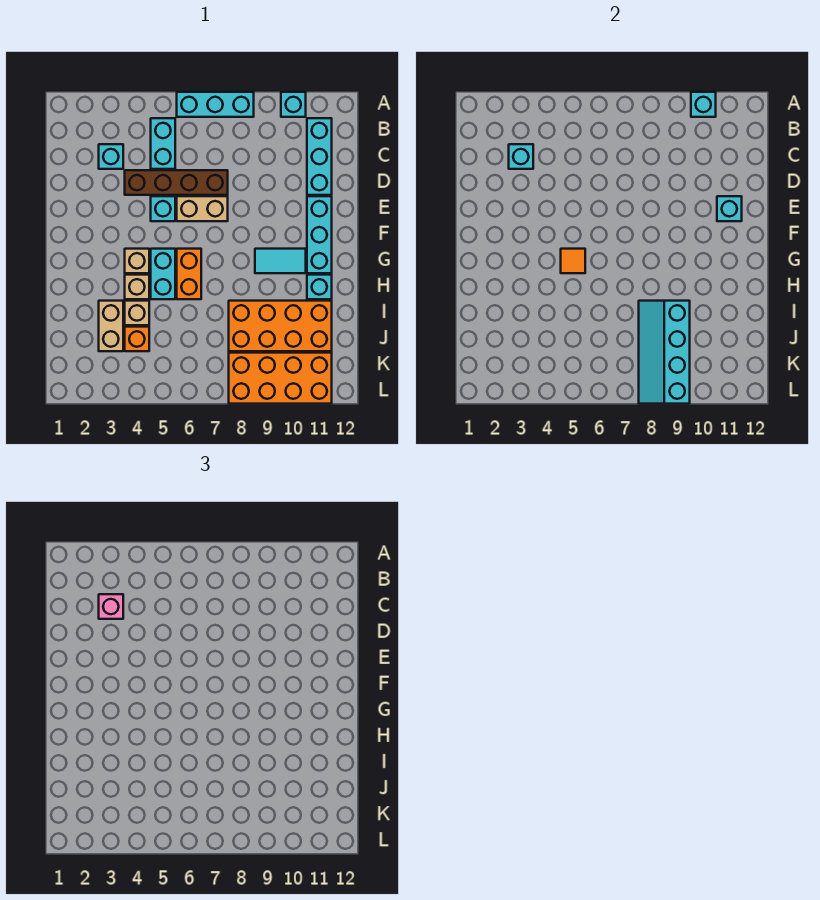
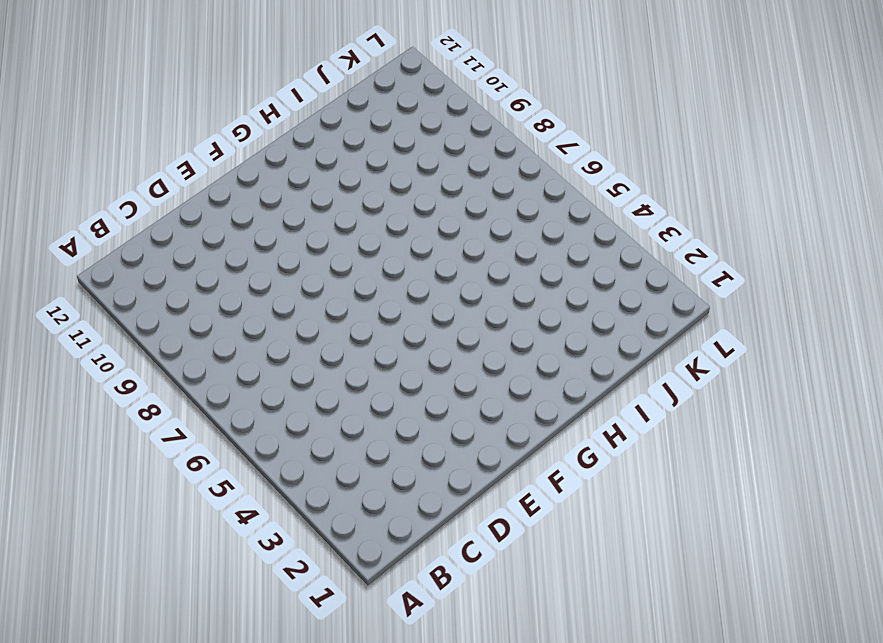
none -> cyan brick A6:A8 level 1
none -> cyan brick A10 level 1
none -> cyan brick B5:C5 level 1

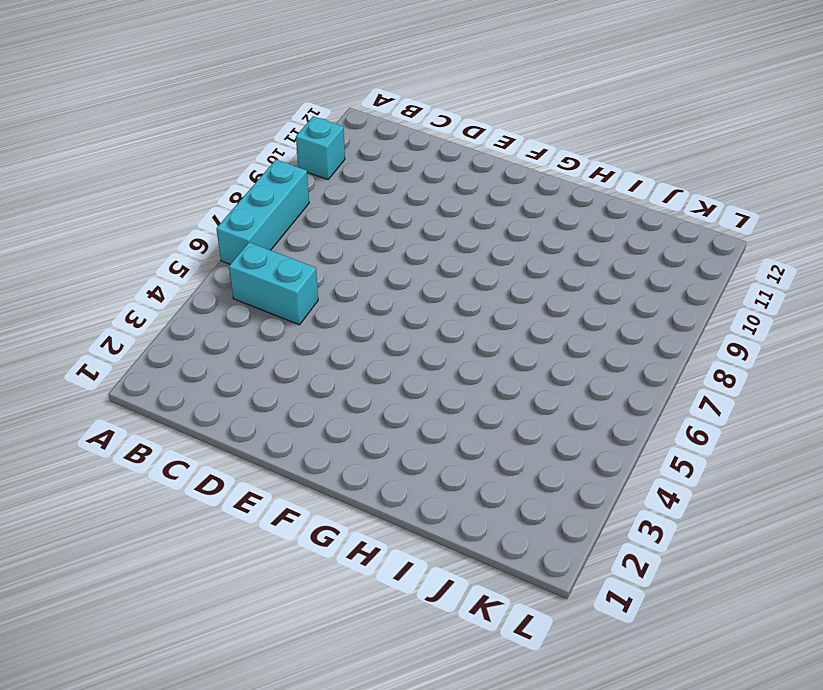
none -> cyan brick B11:D11 level 1
none -> cyan brick C3 level 1
none -> brown brick D4:D7 level 1

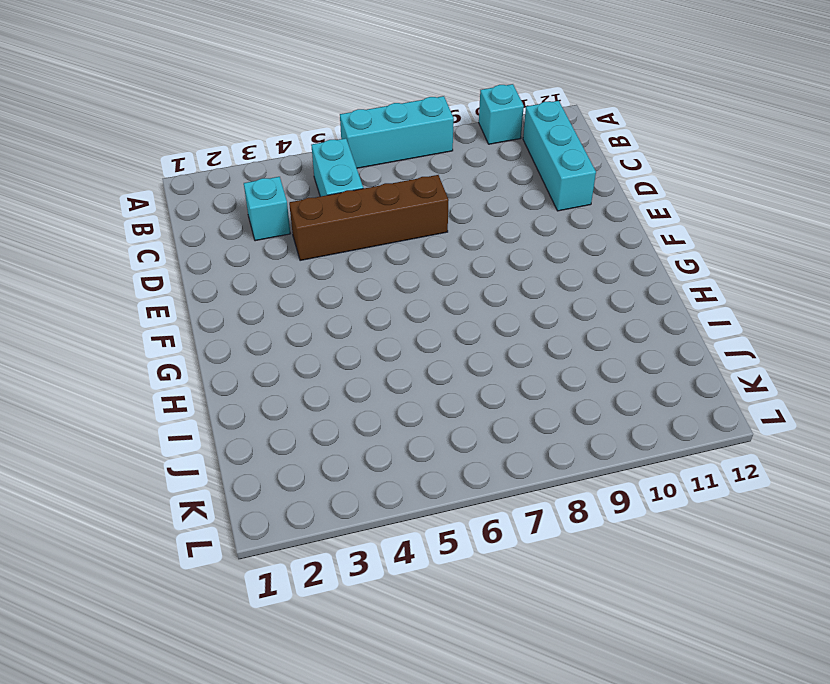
none -> cyan brick E5 level 1
none -> tan brick E6:E7 level 1
none -> cyan brick E11:G11 level 1

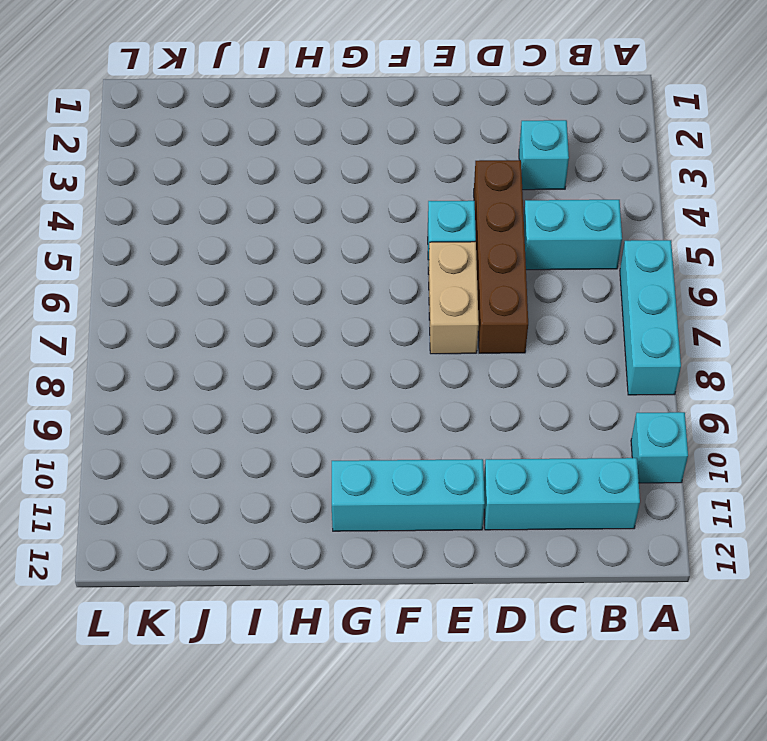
none -> tan brick G4 level 1
none -> cyan brick G5:H5 level 1
none -> orange brick G6:H6 level 1

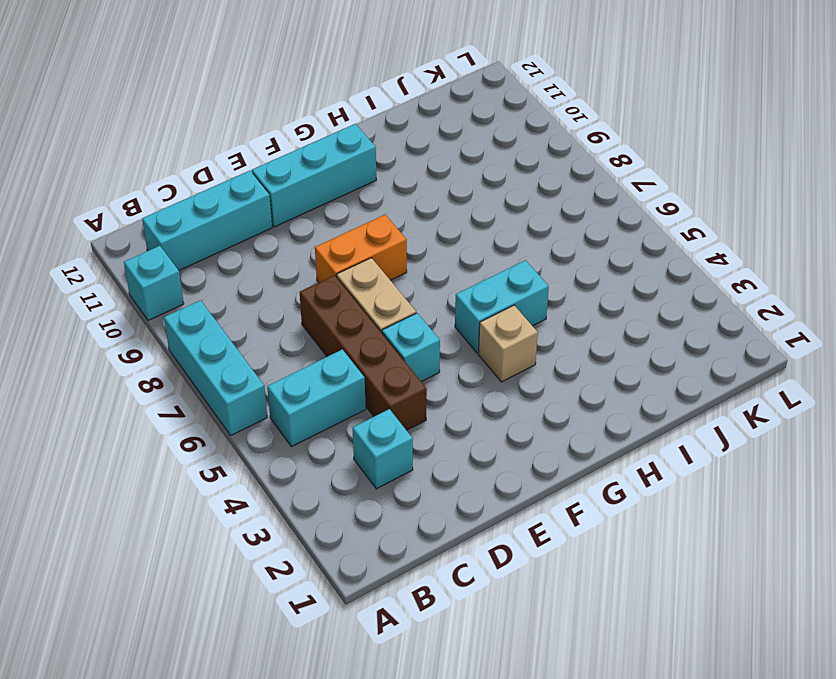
orange brick E8:F8 level 1 -> orange brick G6:H6 level 1
none -> cyan tile G9:G10 level 1
none -> tan brick H4 level 1
none -> cyan brick H11 level 1

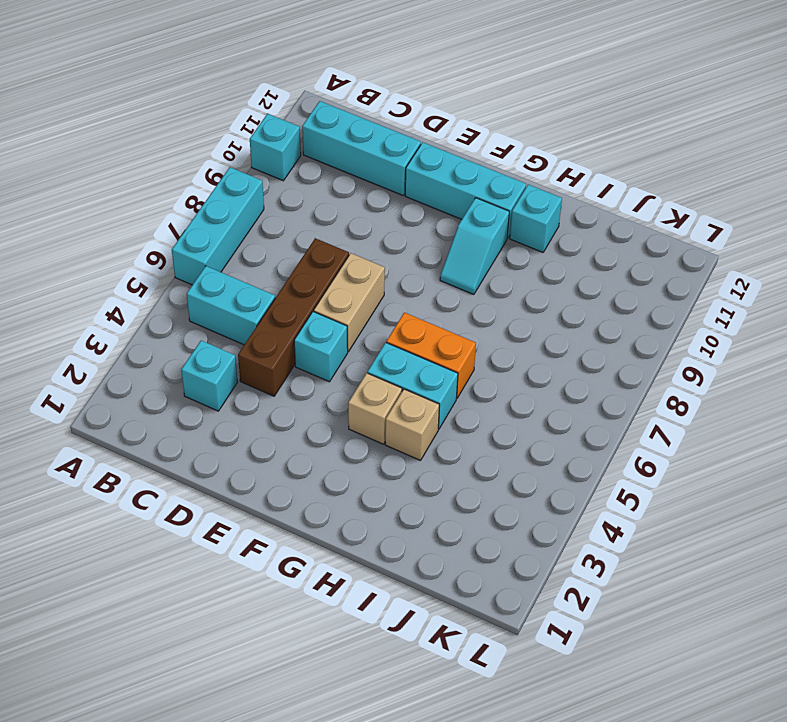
cyan slope G9:G10 level 1 top 10 -> cyan tile G9:G10 level 1
none -> tan brick I3:J3 level 1
none -> tan brick I4 level 1
none -> orange brick I8:J11 level 1

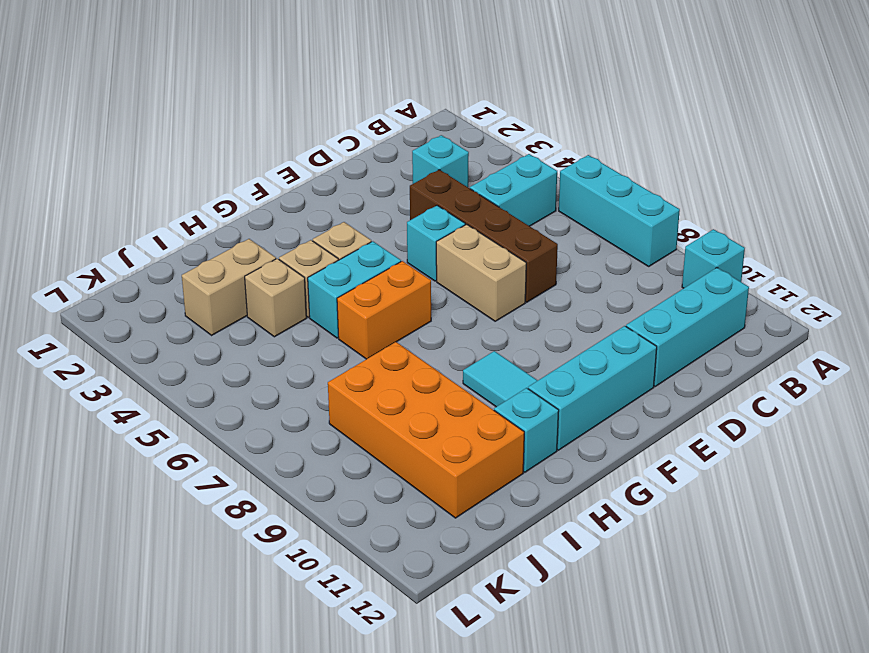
none -> orange brick J4 level 1
none -> orange brick K8:L11 level 1
none -> cyan brick A10 level 2

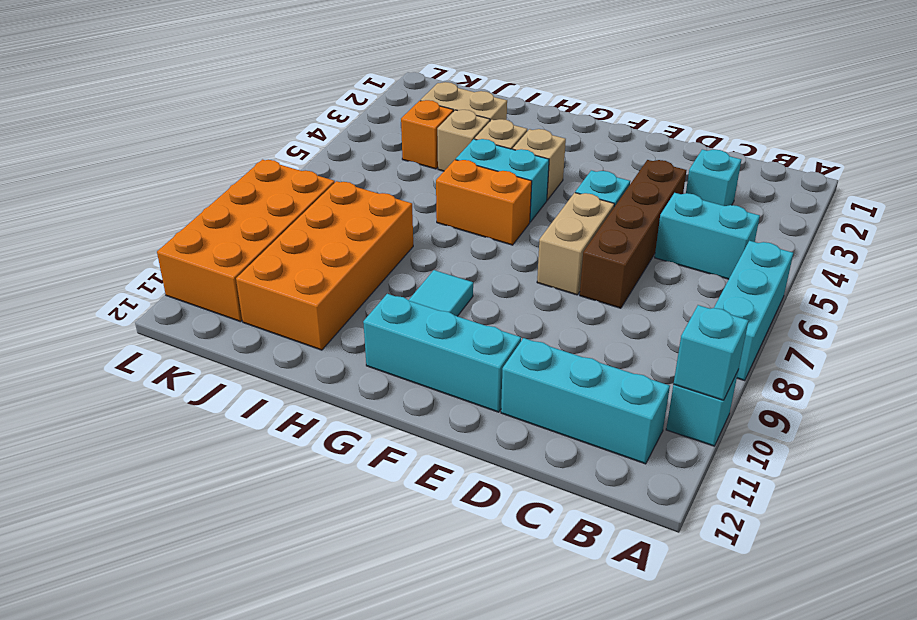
none -> cyan brick H11 level 1
none -> cyan brick C3 level 2
none -> cyan brick E11 level 2

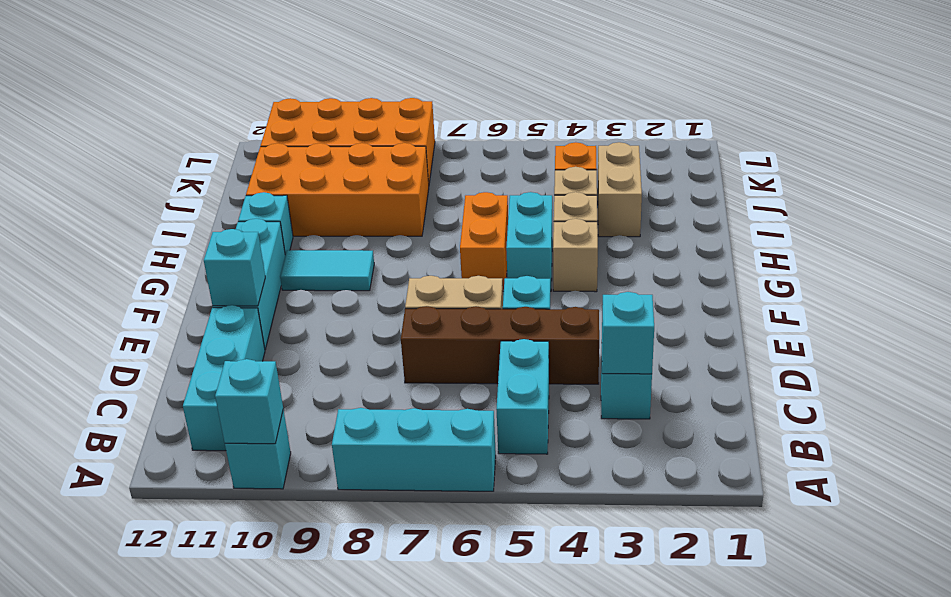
none -> orange tile G5 level 2
none -> cyan slope I8:L9 level 2 top 9
none -> pink brick C3 level 3

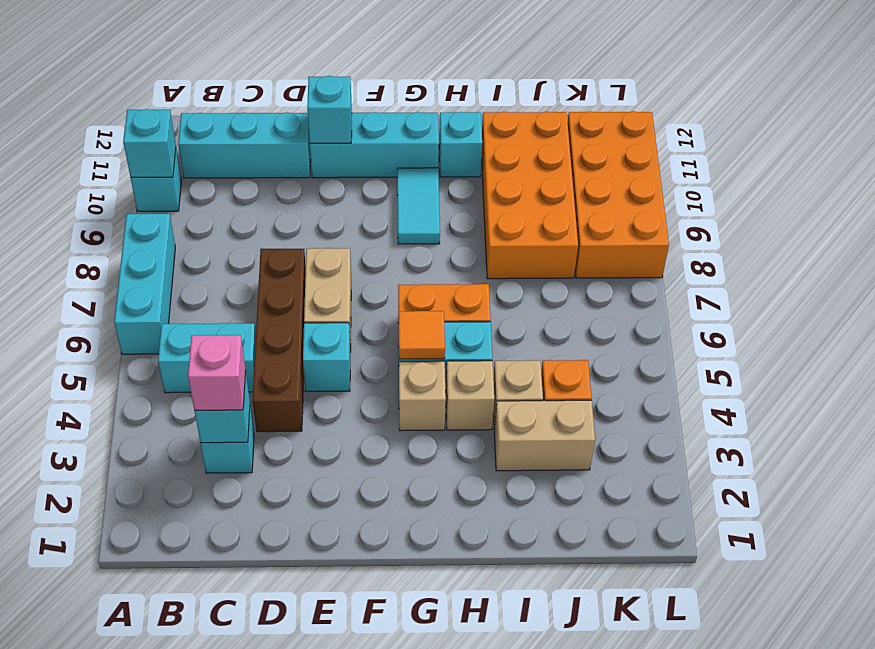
none -> cyan slope I8:L9 level 2 top 9

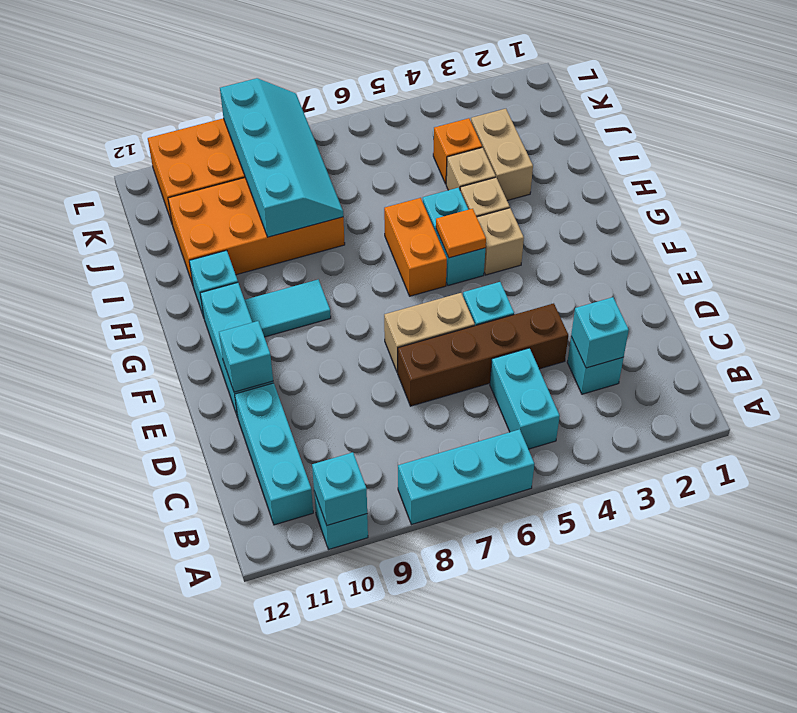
none -> pink brick C3 level 3

